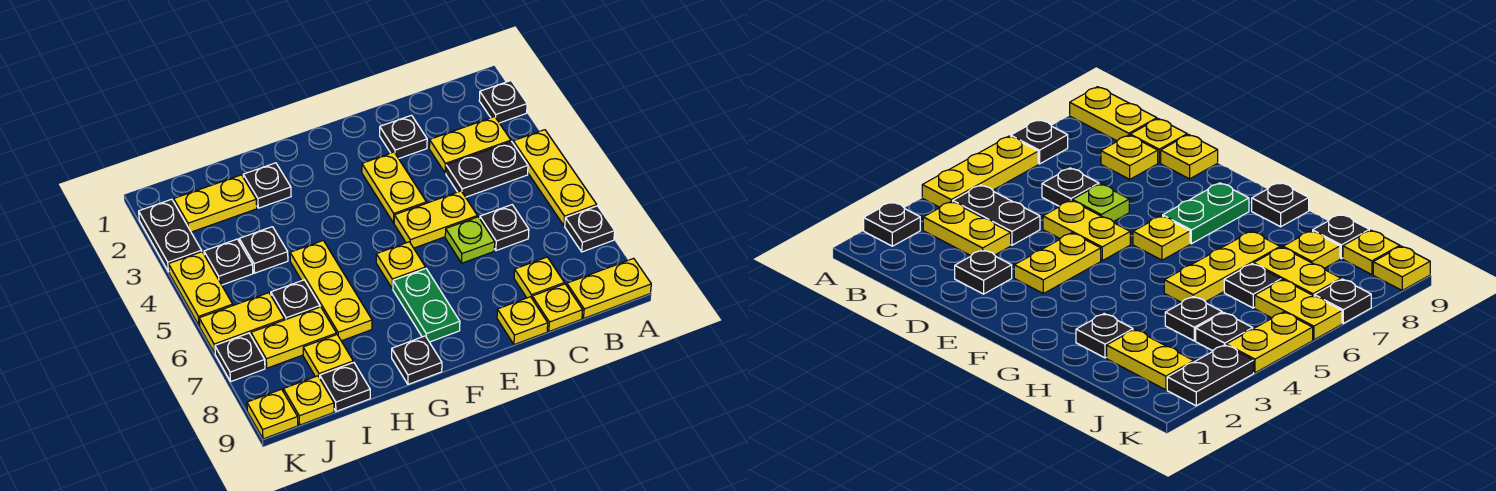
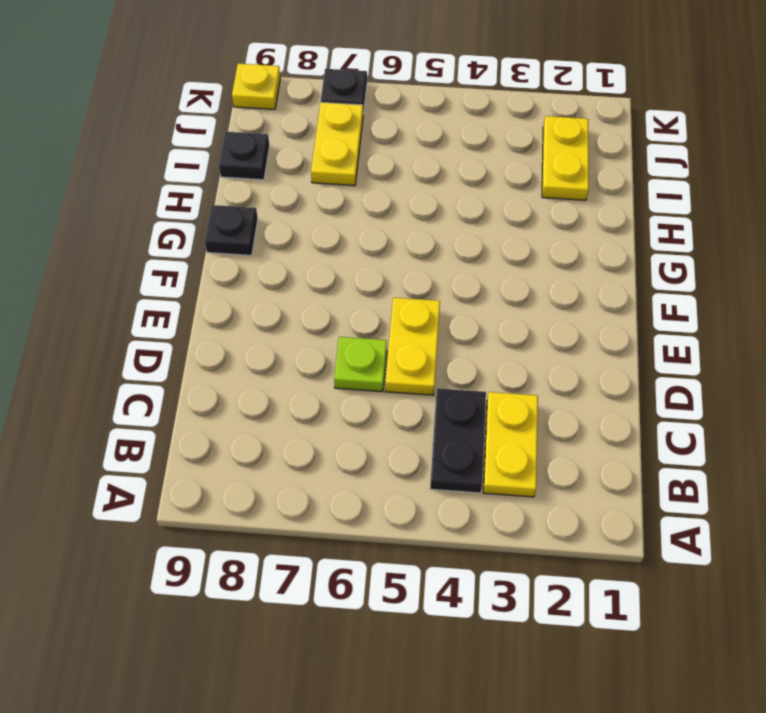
none -> black plate A2 level 1
none -> yellow plate A4:A6 level 1
none -> black plate A7 level 1
none -> yellow plate A9:B9 level 1

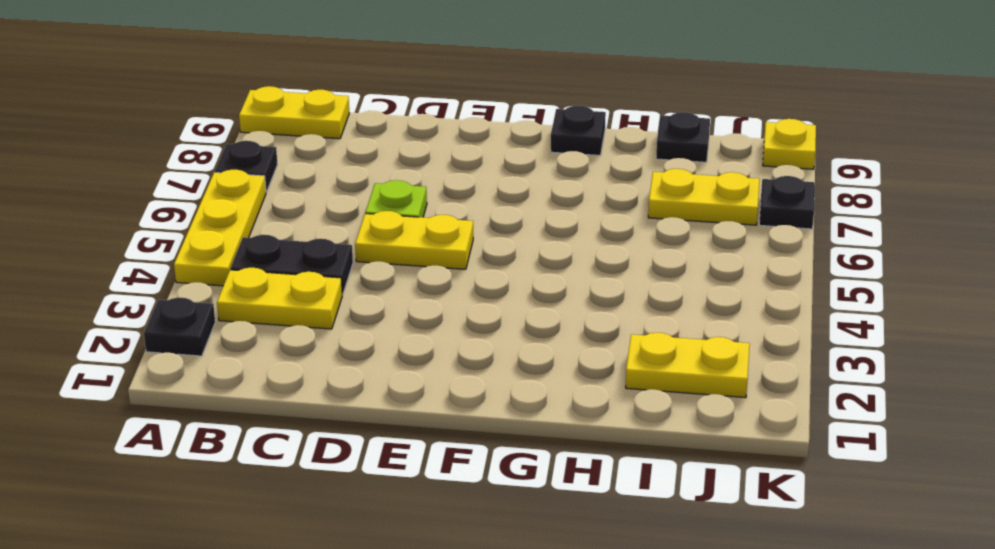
none -> black plate C6 level 1
none -> yellow plate C8 level 1
none -> yellow plate C9 level 1
none -> black plate D2 level 1

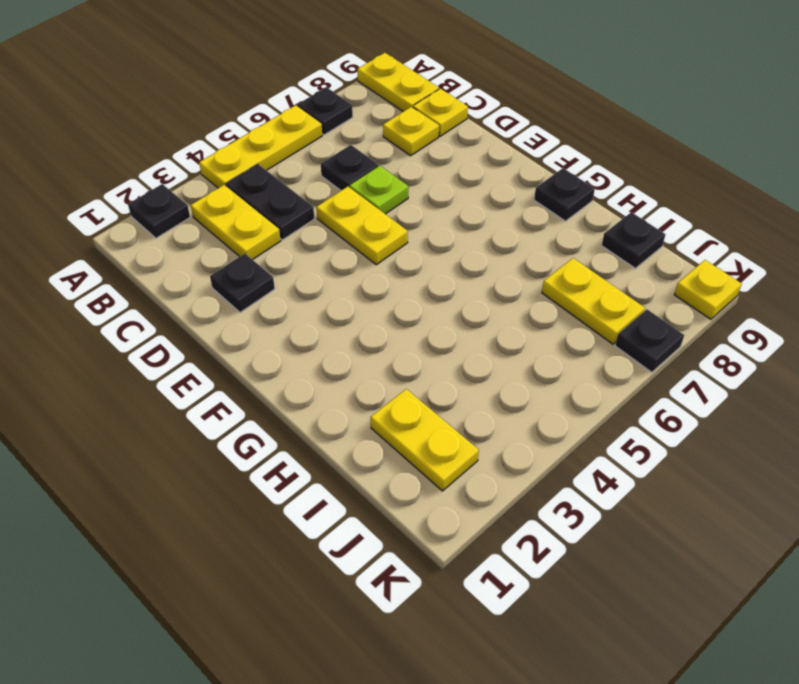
none -> yellow plate D9 level 1
none -> yellow plate E3:E4 level 1
none -> yellow plate F6 level 1
none -> green plate F7:F8 level 1

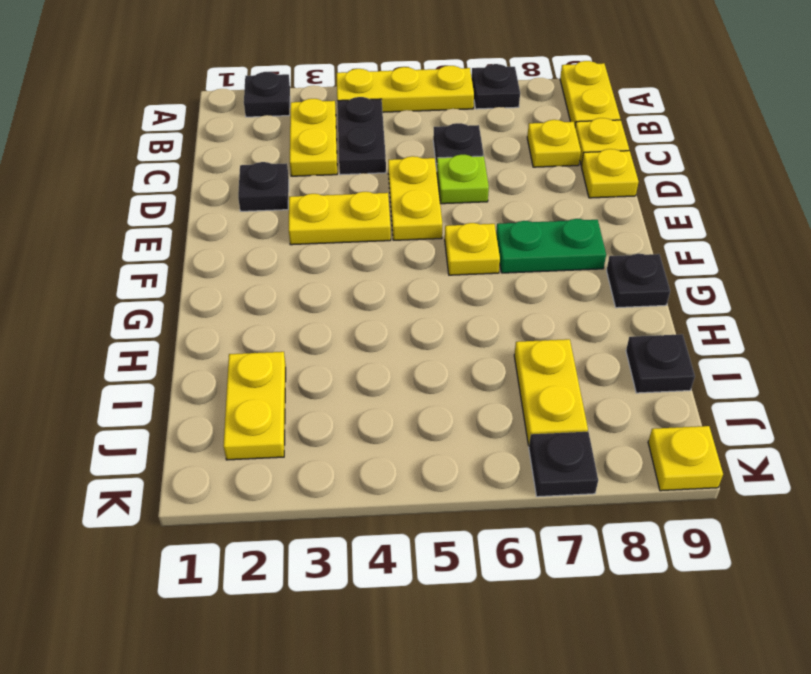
none -> black plate H2 level 1
none -> yellow plate H5:H7 level 1
none -> black plate I4 level 1
none -> black plate I6 level 1

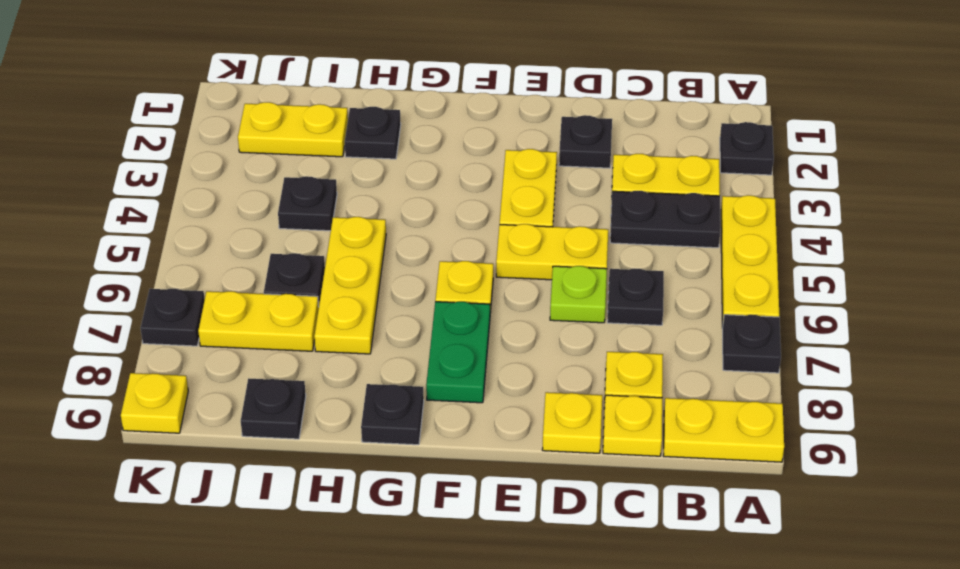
none -> yellow plate I8 level 1
none -> black plate J4 level 1
none -> yellow plate J6:K6 level 1
none -> yellow plate J9 level 1

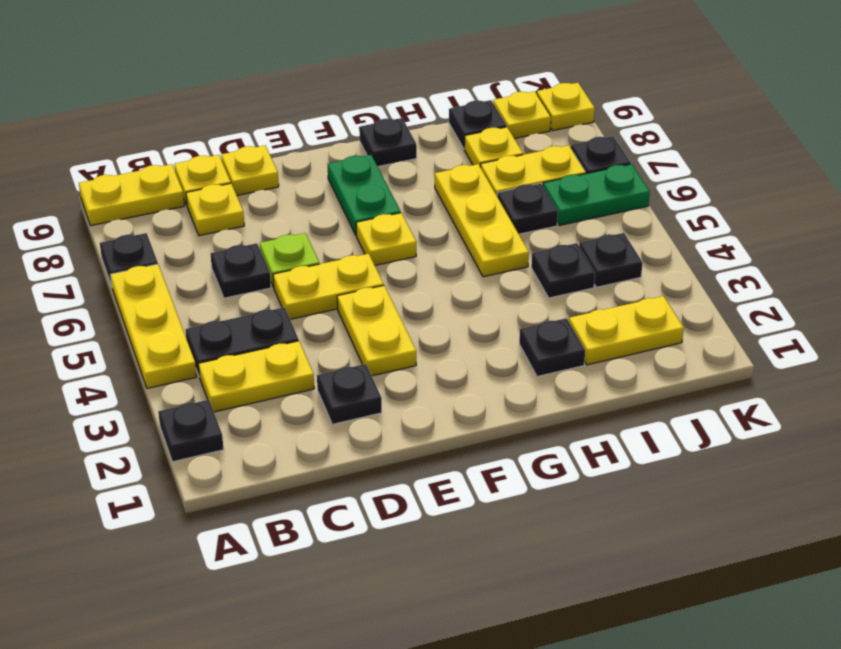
green plate J6:K6 level 1 -> yellow plate J6:K6 level 1
none -> black plate K2:K3 level 1
none -> yellow plate K4:K5 level 1

